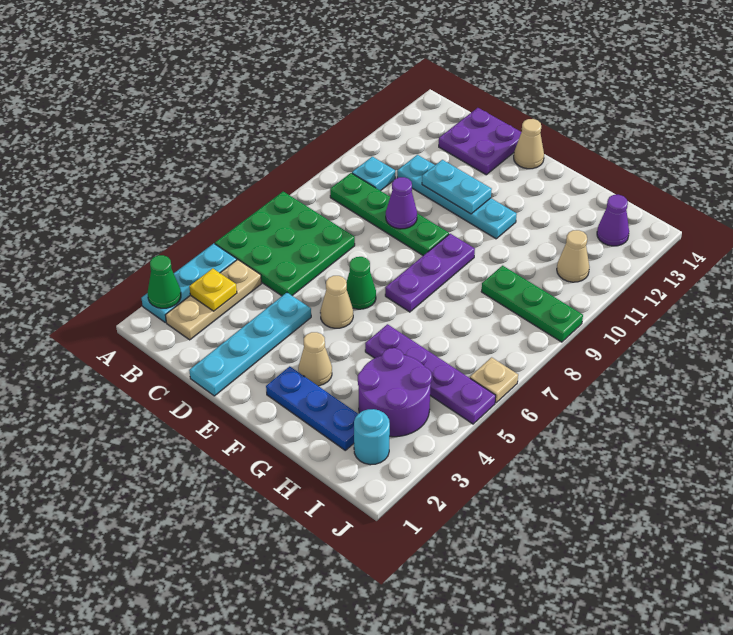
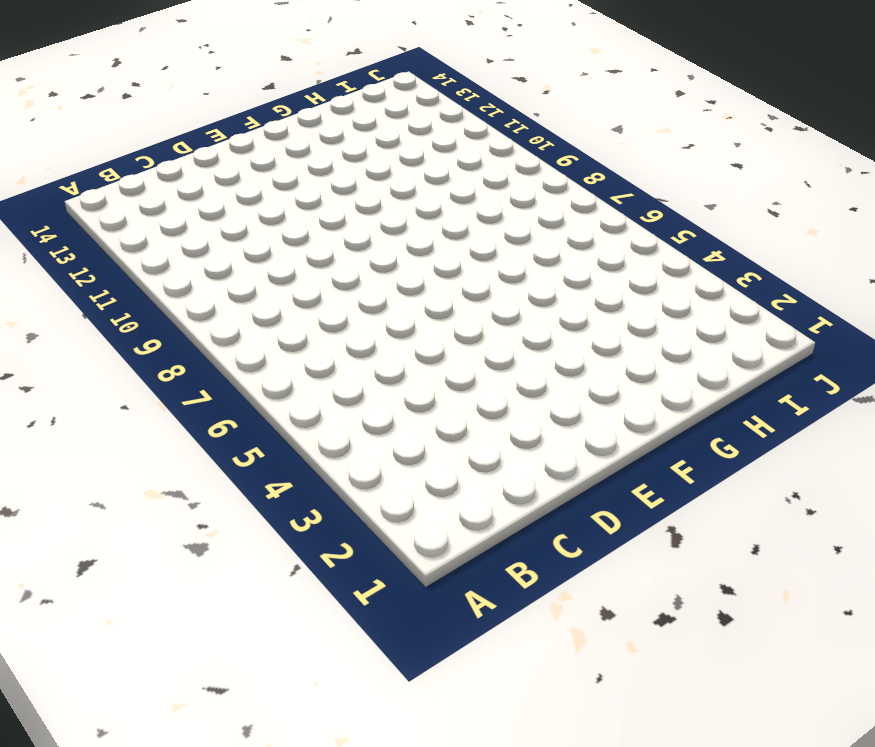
none -> cyan plate A2:A4 level 1
none -> green plate A5:C7 level 1
none -> tan plate B2:B4 level 1

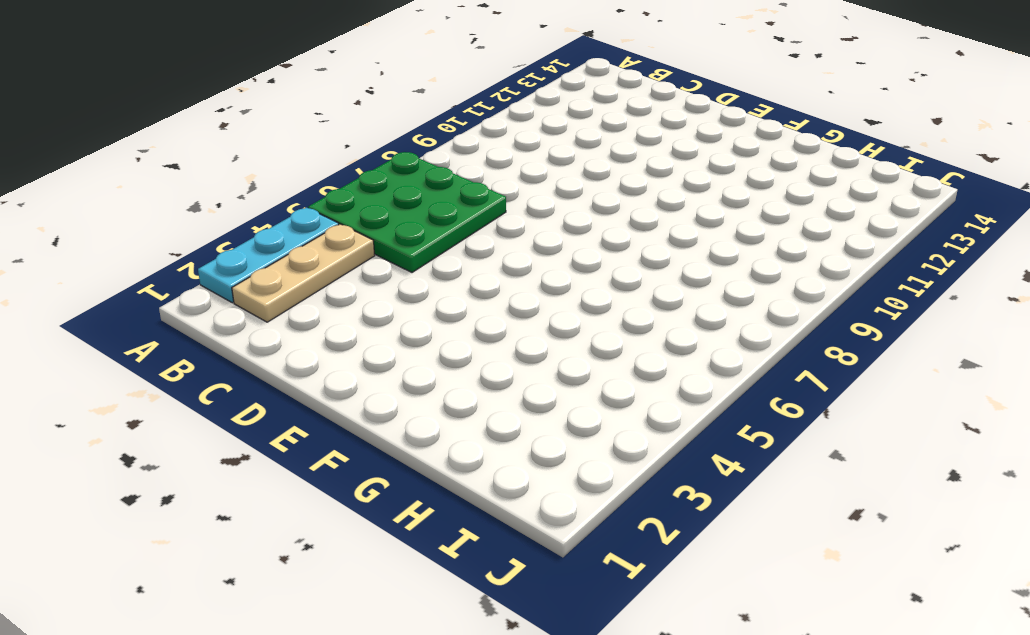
none -> green plate B9:E9 level 1
none -> cyan plate B10 level 1
none -> cyan plate C11:F11 level 1

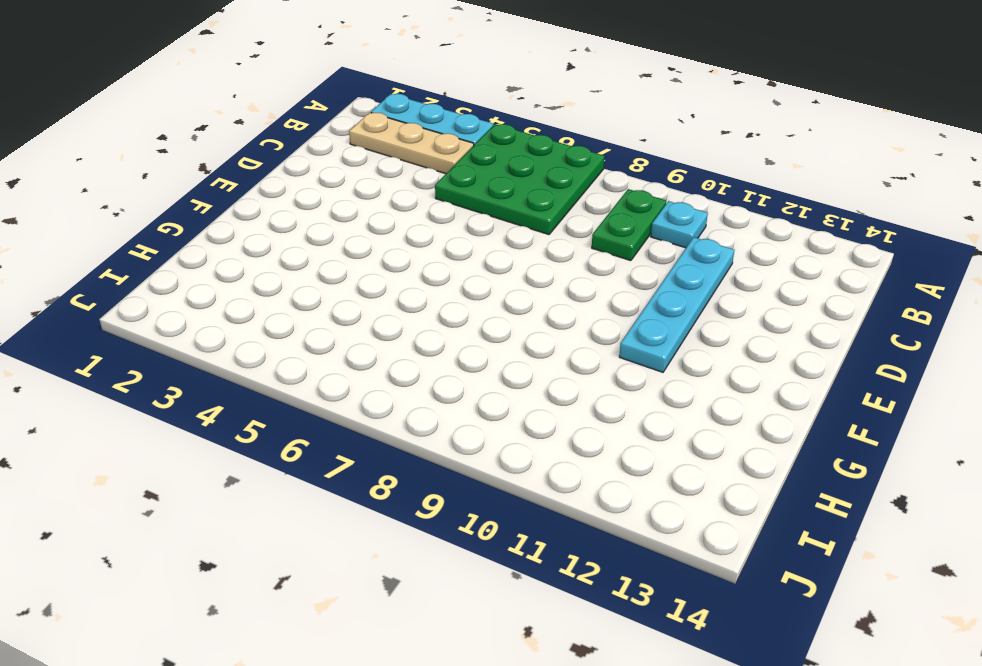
green plate B9:C9 level 1 -> green plate B9:E9 level 1
none -> purple plate C13:D14 level 1
none -> cyan plate D1:D4 level 1
none -> tan cone E5 level 1

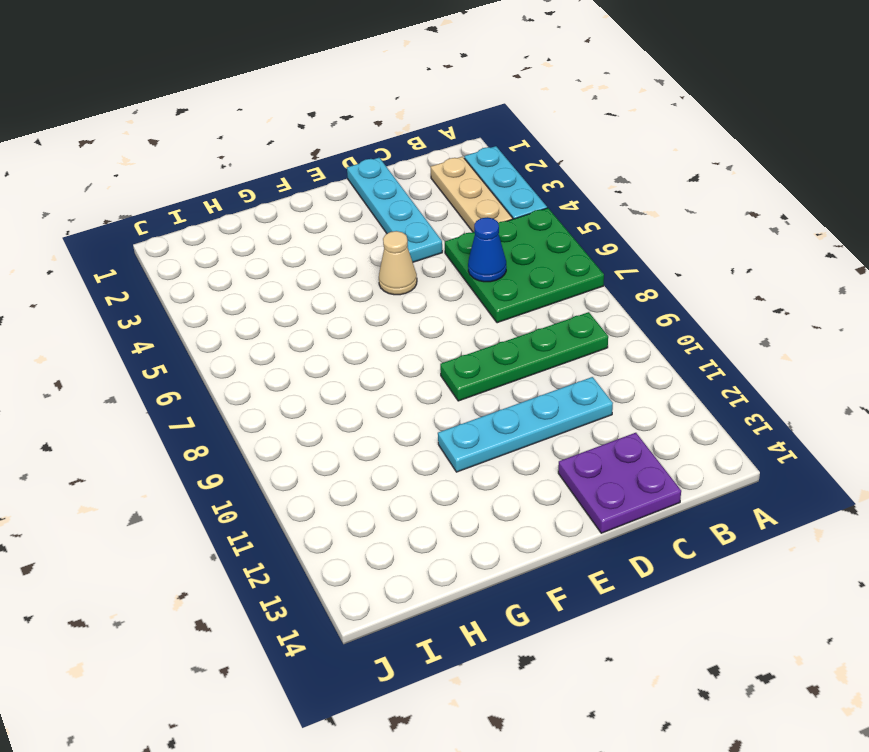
blue cone C6 level 2 -> none
none -> cyan plate B10 level 1
none -> green cone E6 level 1
none -> tan cone E14 level 1

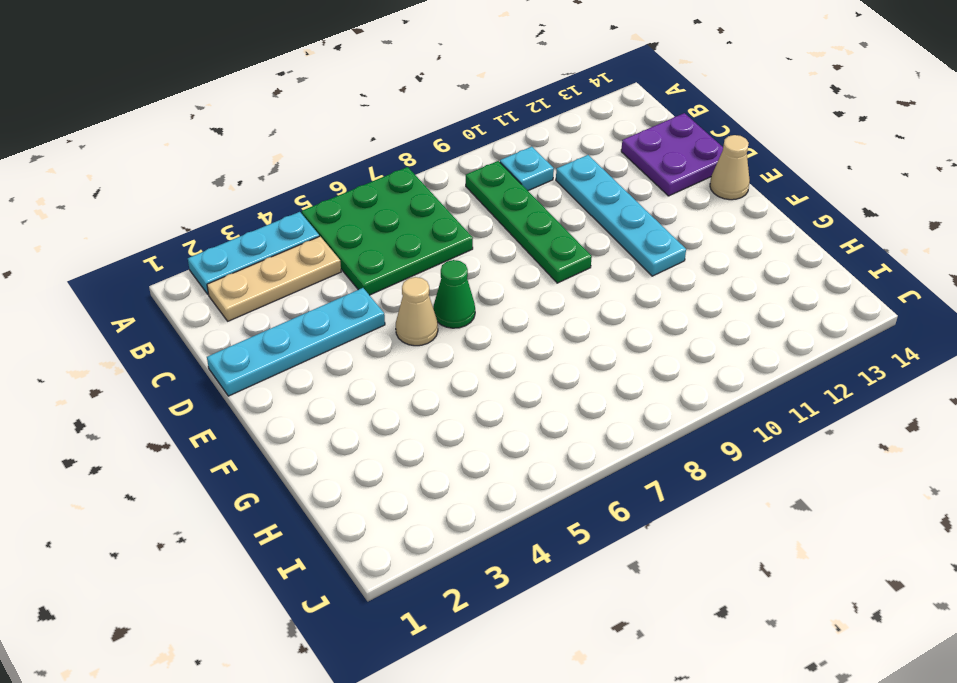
none -> blue plate F2:H2 level 1
none -> tan cone F3 level 1
none -> purple plate F7:F9 level 1

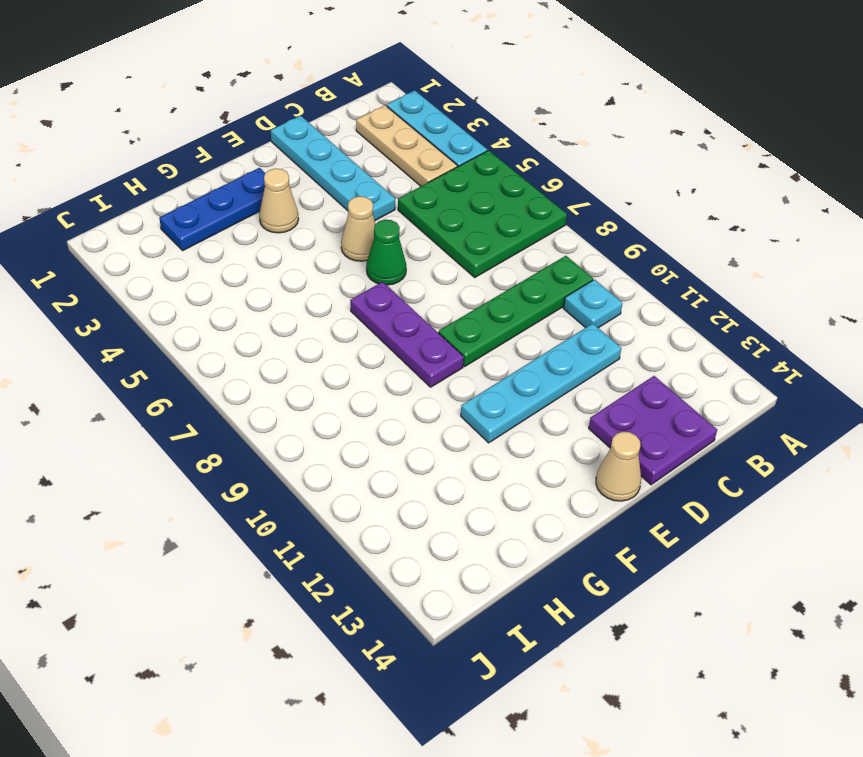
none -> purple plate G5:J5 level 1
none -> purple round brick H3:I4 level 1
none -> green plate H9:J9 level 1

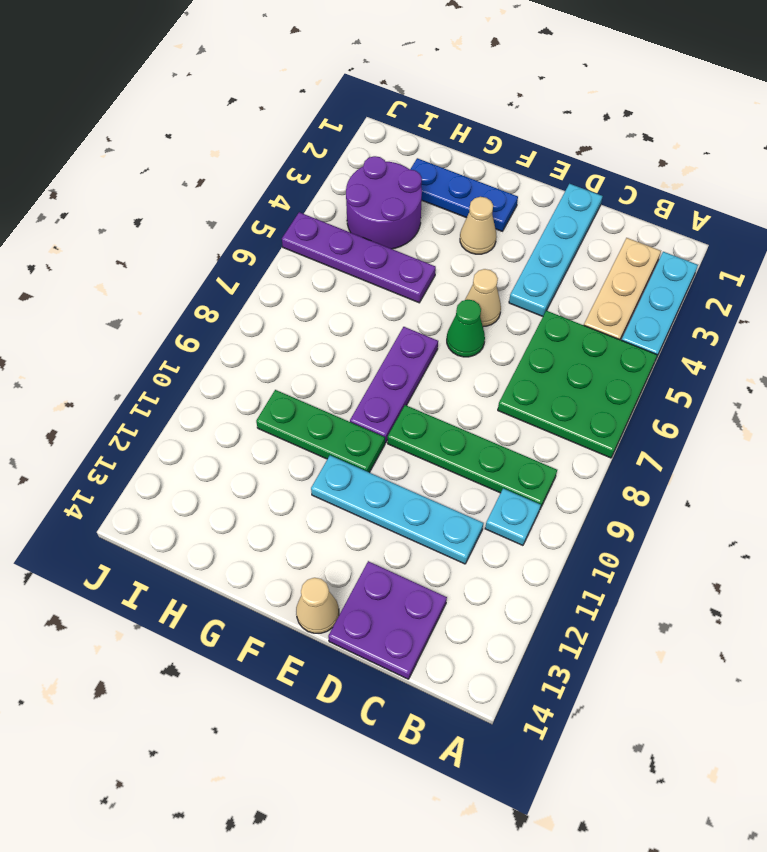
green plate F10:H10 level 1 -> green plate H9:J9 level 1
none -> cyan round brick I2 level 1
none -> tan cone I11 level 1
none -> purple cone I13 level 1

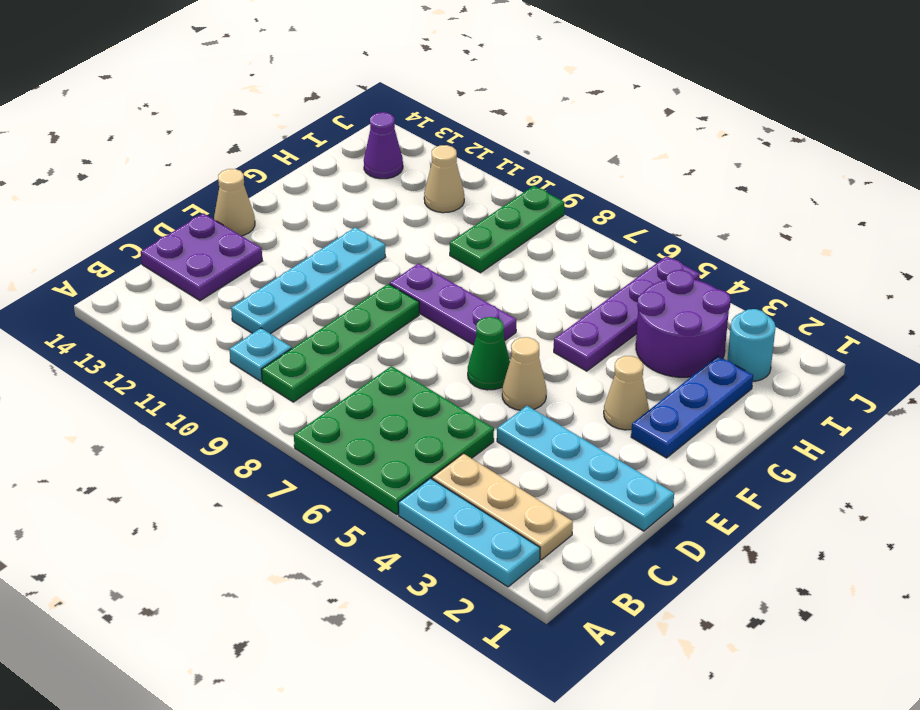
none -> tan plate J6 level 1
none -> green cone A2 level 2
none -> yellow plate B3 level 2

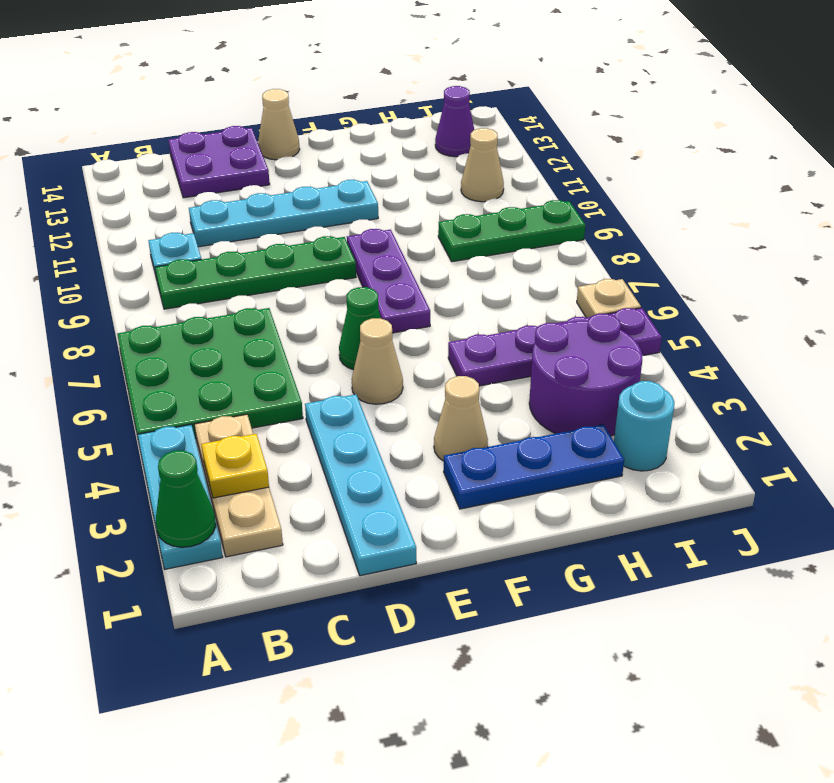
none -> purple cone D9 level 2
none -> cyan plate D11:E11 level 2

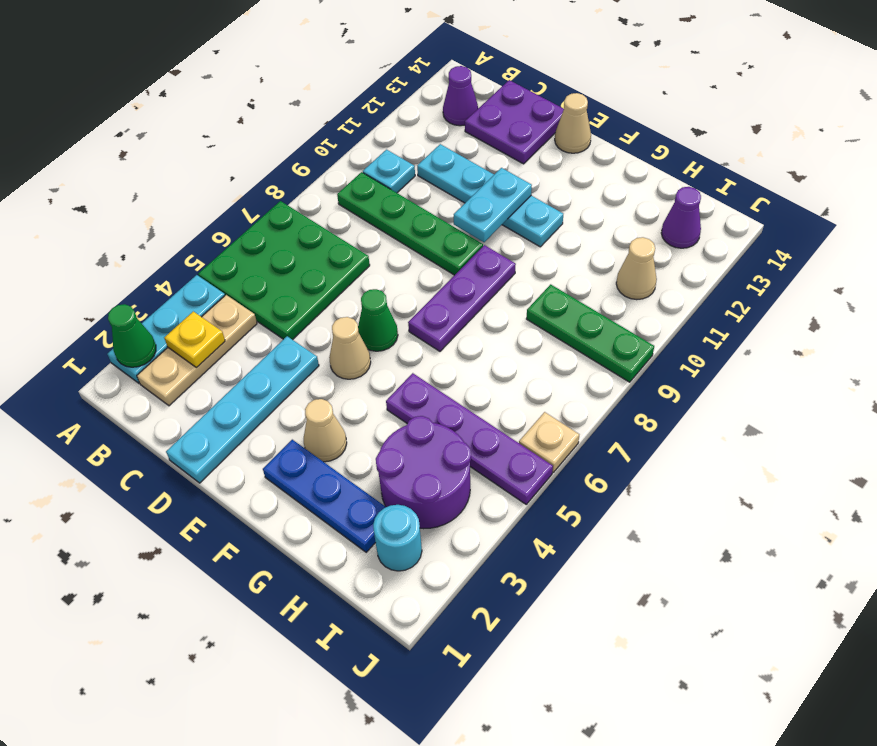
purple cone B13 level 1 -> purple cone D9 level 2
cyan plate E10:E11 level 2 -> cyan plate D11:E11 level 2

